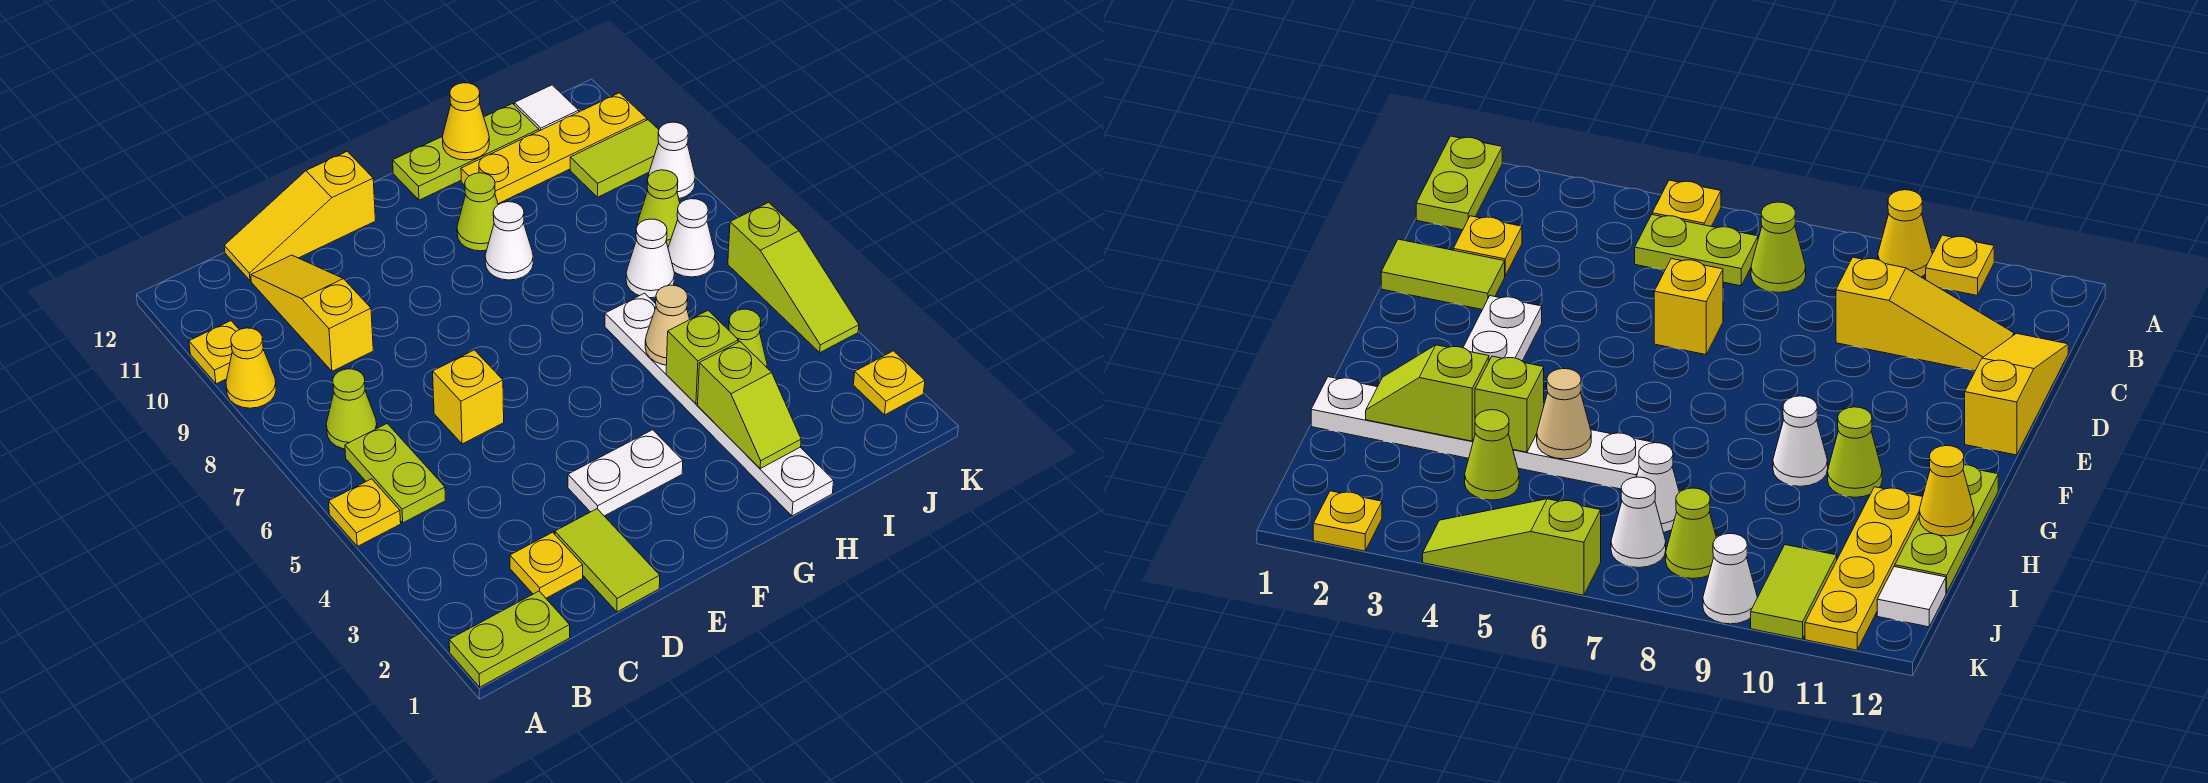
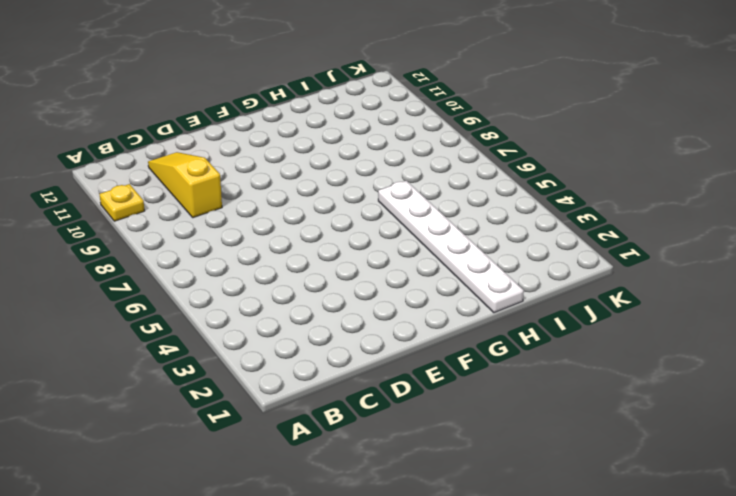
none -> lime plate A1:B1 level 1
none -> yellow plate A5 level 1
none -> yellow cone A9 level 1
none -> lime plate B5:B6 level 1

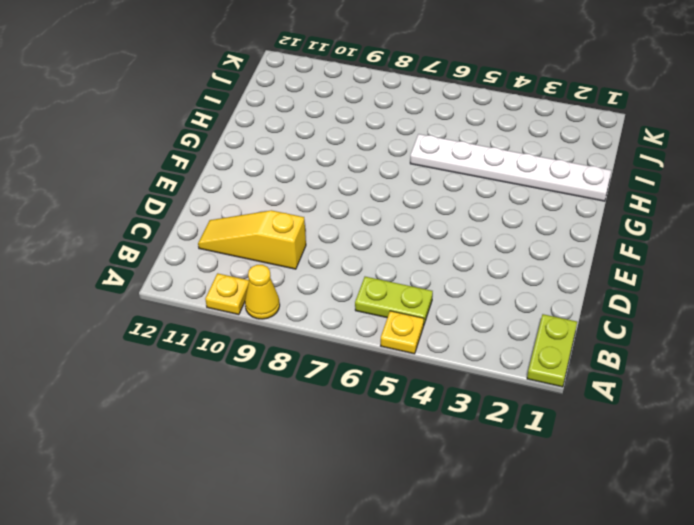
none -> lime cone B7 level 1
none -> yellow plate C2 level 1
none -> yellow slope C12:E12 level 1 top E
none -> lime tile D1:D2 level 1

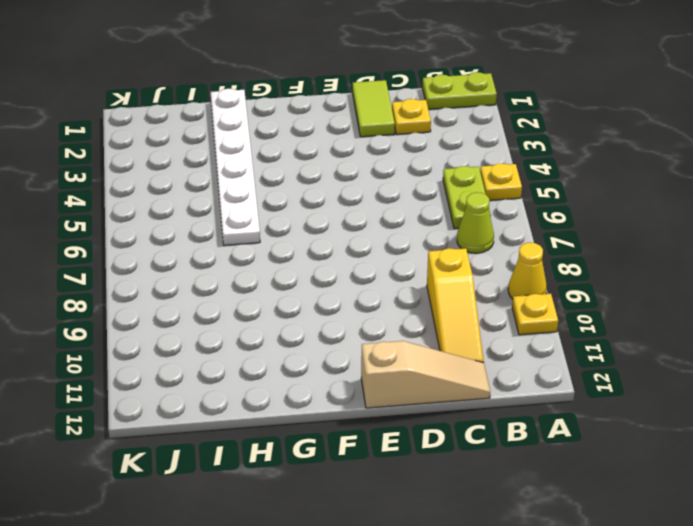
tan slope C12:E12 level 1 top E -> yellow slope C12:E12 level 1 top E
none -> yellow brick D6 level 1
none -> white plate E3:F3 level 1
none -> white cone G9 level 1
none -> lime cone G10 level 1

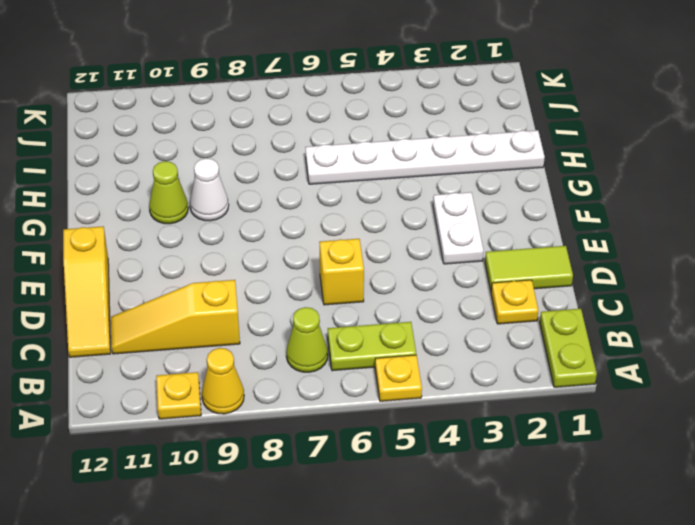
none -> lime plate G12:I12 level 1
none -> yellow plate H11:K11 level 1
none -> lime cone I4 level 1
none -> white cone I7 level 1

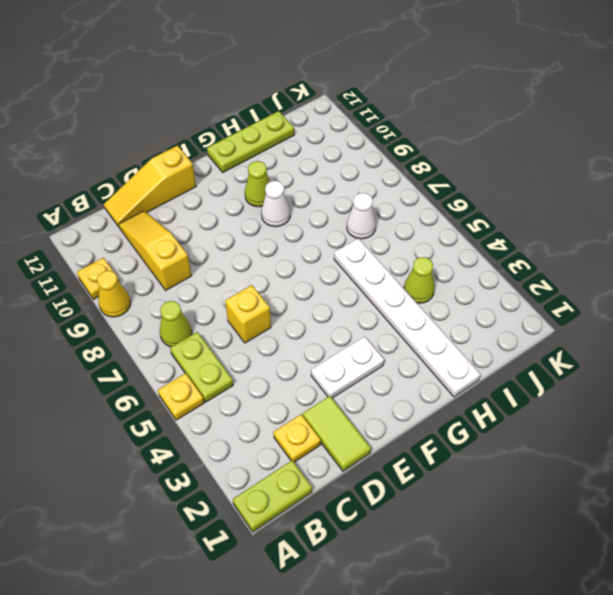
none -> yellow plate H11:K11 level 1
none -> white cone J7 level 1
none -> lime cone J8 level 1
none -> lime tile J10:K10 level 1

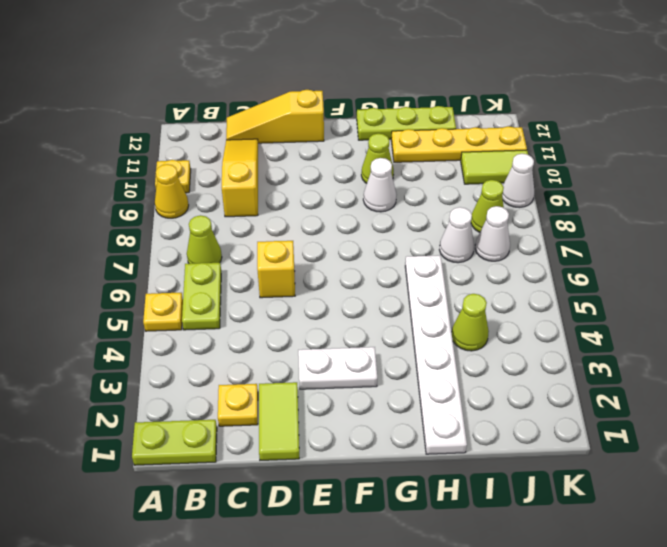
none -> white tile J12 level 1
none -> yellow plate K2 level 1
none -> lime slope K4:K6 level 1 top 6
none -> lime slope H2:H3 level 2 top 3

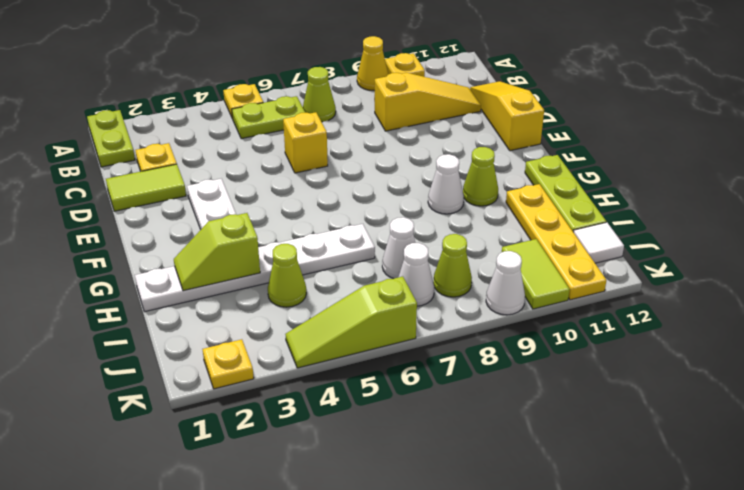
none -> lime brick H4 level 2
none -> tan cone H5 level 2
none -> yellow cone H12 level 2

